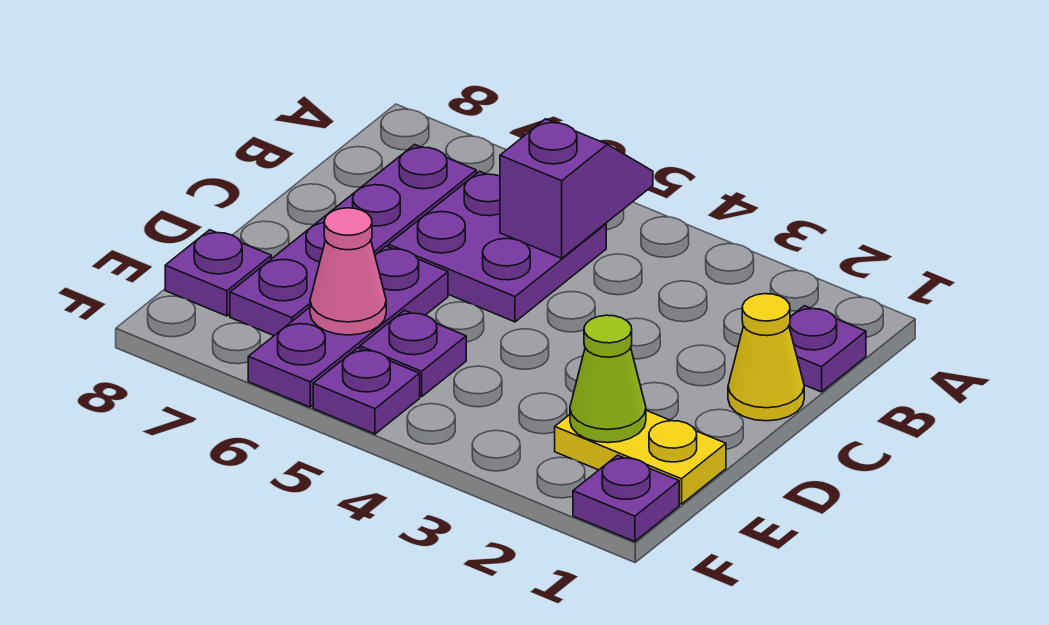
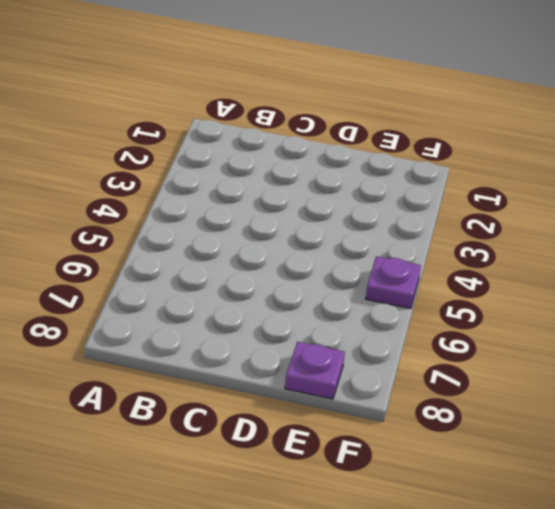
none -> purple plate B1 level 1
none -> purple plate B5:C6 level 1
none -> purple plate B7:E7 level 1

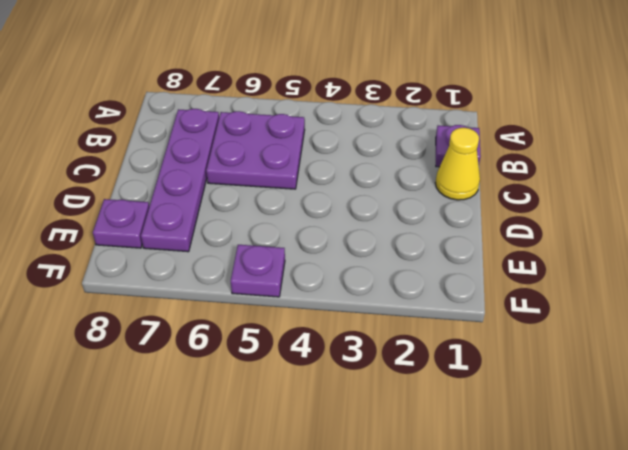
none -> purple plate D6:F6 level 1
none -> yellow plate E1:E2 level 1
none -> purple plate E5 level 1

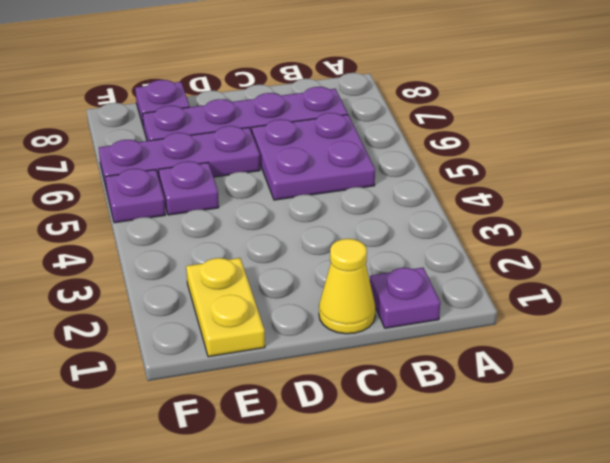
none -> purple plate F1 level 1
none -> purple slope A5:B5 level 2 top B
none -> lime cone E2 level 2

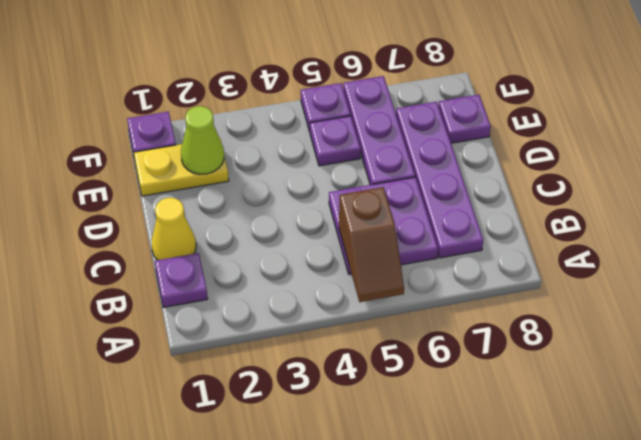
brown slope A5:B5 level 2 top B -> purple slope A5:B5 level 2 top B
none -> pink cone E6 level 2

